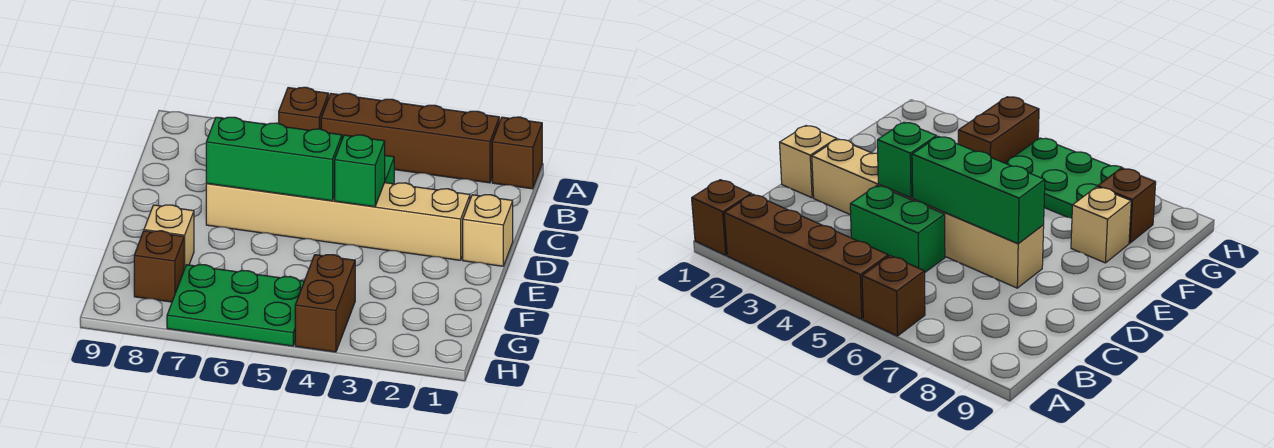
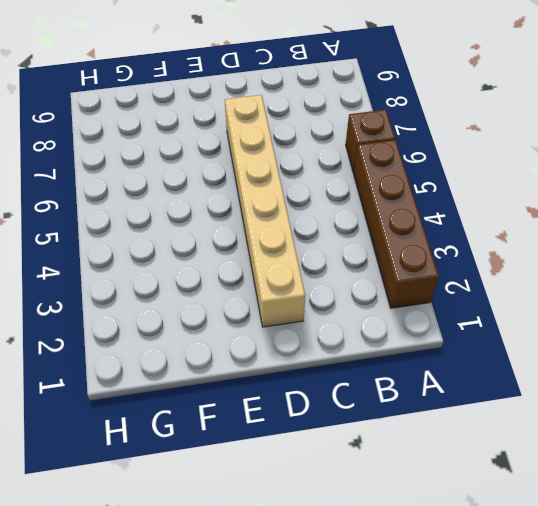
none -> brown brick A1 level 1
none -> green brick C4:C5 level 1
none -> tan brick D1 level 1

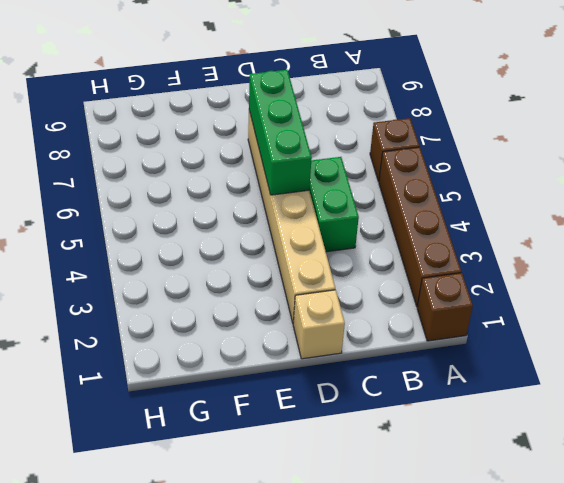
none -> tan brick F8 level 1
none -> brown brick G4:H4 level 1
none -> green plate G5:H7 level 1

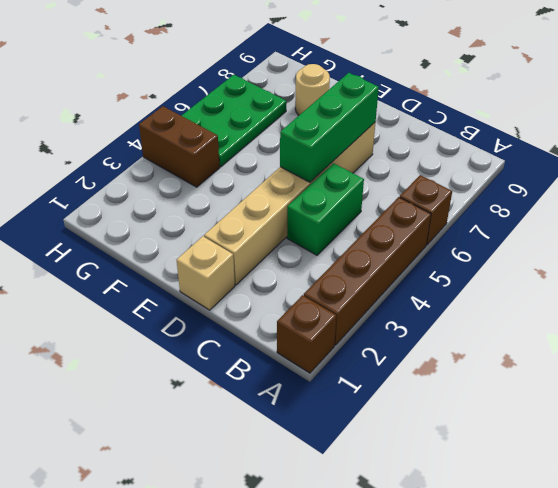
tan round brick F8 level 1 -> tan brick F8 level 1
none -> brown brick G8 level 1
none -> green brick D4 level 2

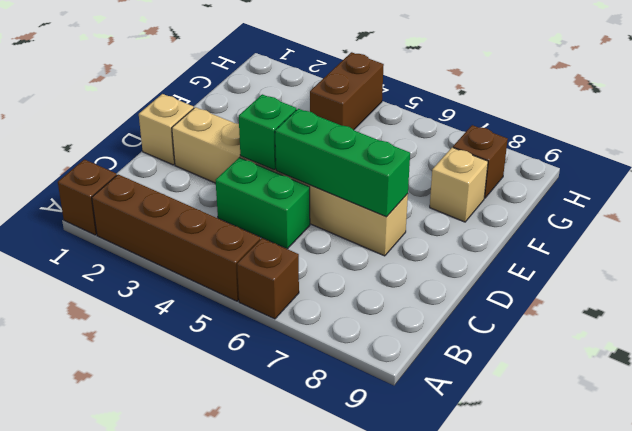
none -> green plate G5:H7 level 1

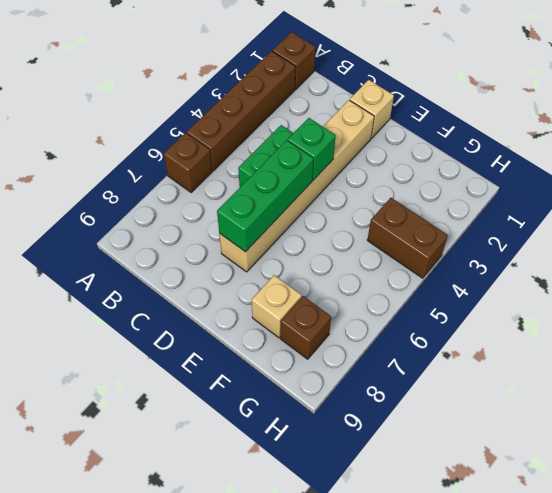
none -> green plate G5:H7 level 1

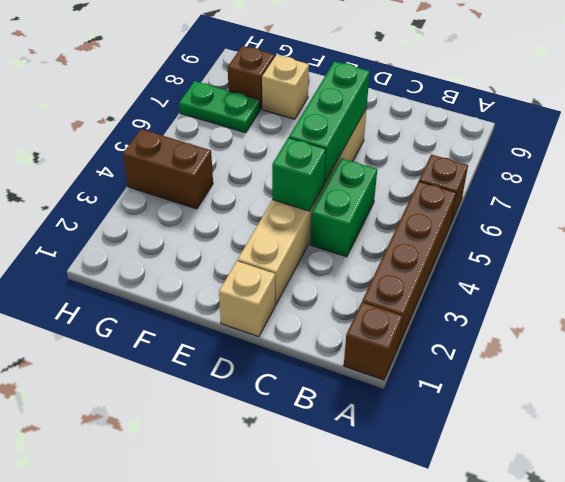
green plate G7:H7 level 1 -> green plate G5:H7 level 1

